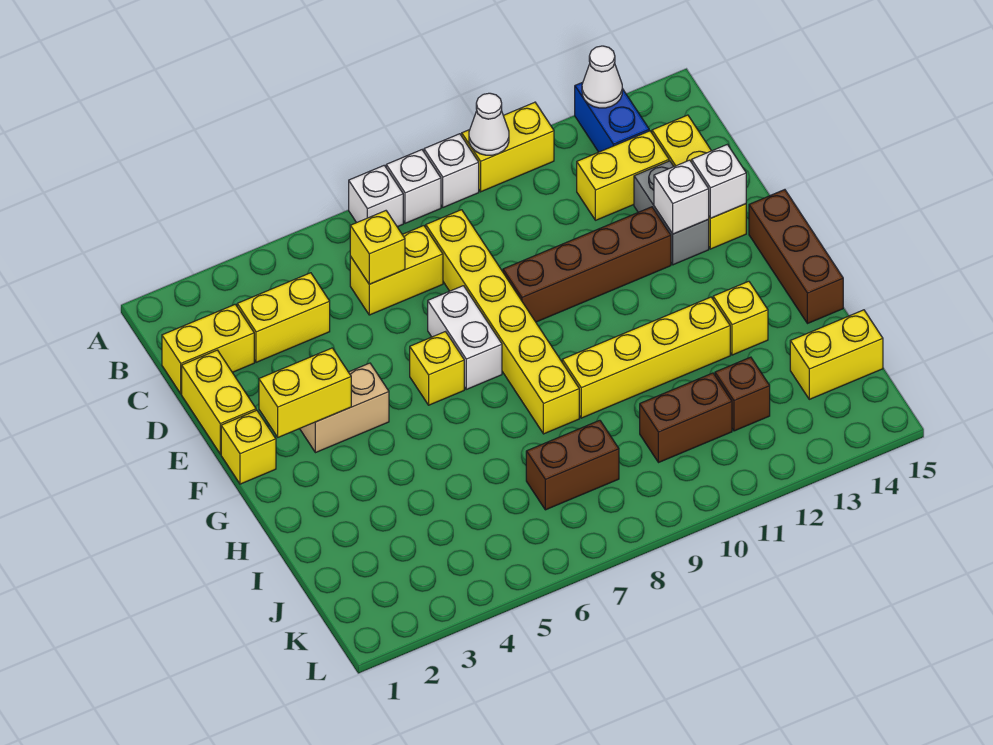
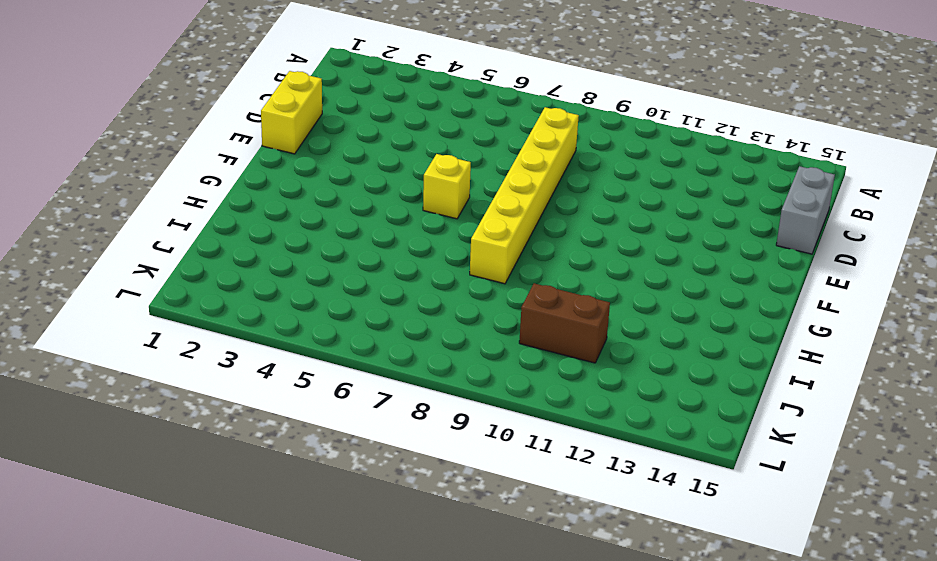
grey brick C15:D15 level 1 -> grey brick D13:E13 level 1
none -> white brick A7 level 1
none -> white brick A8 level 1
none -> white brick A9 level 1
none -> yellow brick A10:A11 level 1

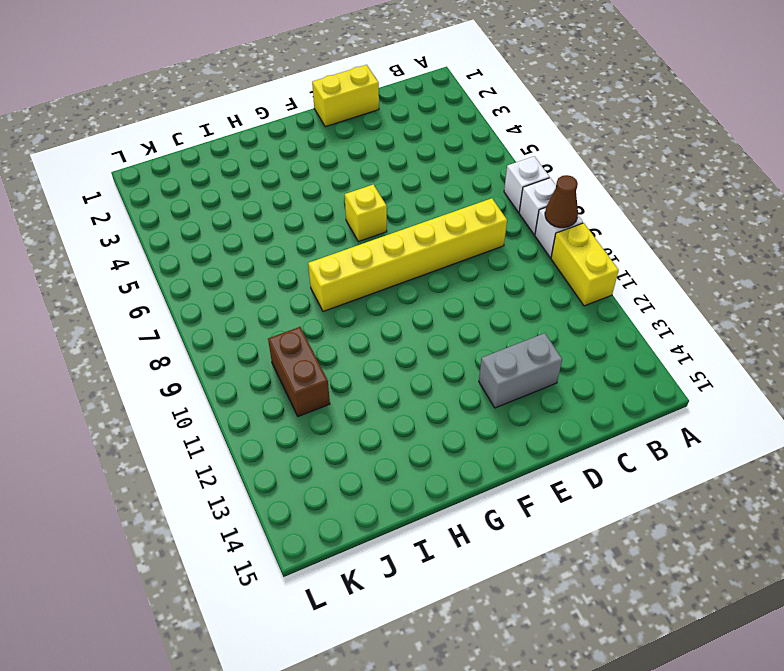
brown cone A9 level 2 -> none
none -> blue brick A13:B13 level 1
none -> yellow brick C1:C2 level 1
none -> yellow brick C3:C4 level 1
none -> yellow brick C6:C7 level 1

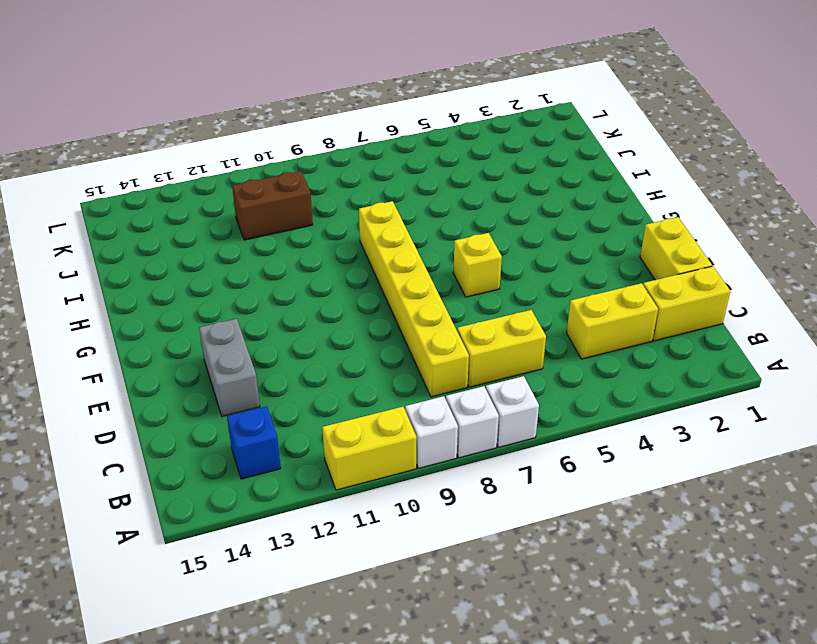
blue brick B13 level 1 -> blue brick A13:B13 level 1
none -> yellow brick C12:C13 level 1
none -> yellow brick C14:E14 level 1
none -> white brick E7:F7 level 1
none -> brown brick E9:E12 level 1

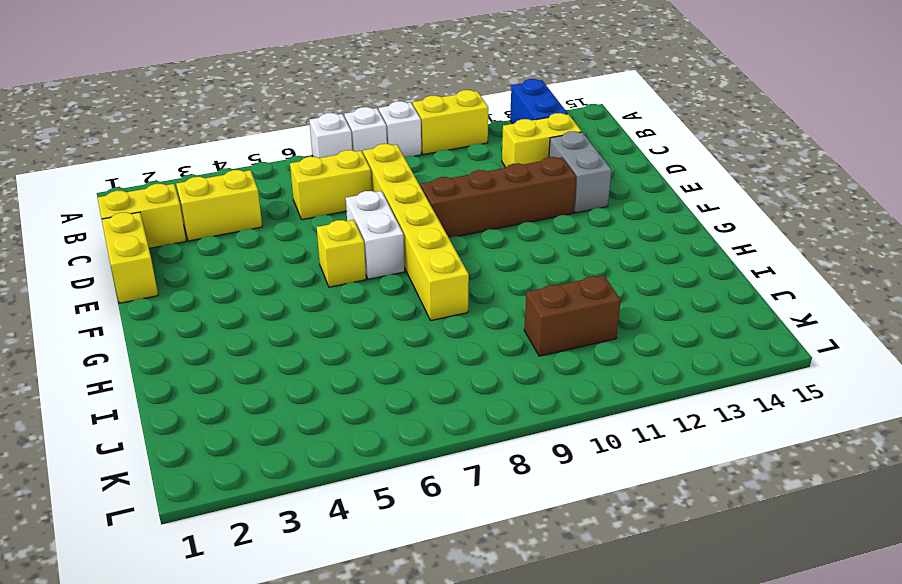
none -> yellow brick C14:E14 level 1
none -> yellow brick F1 level 1
none -> tan brick F3:F4 level 1
none -> brown brick F15:H15 level 1

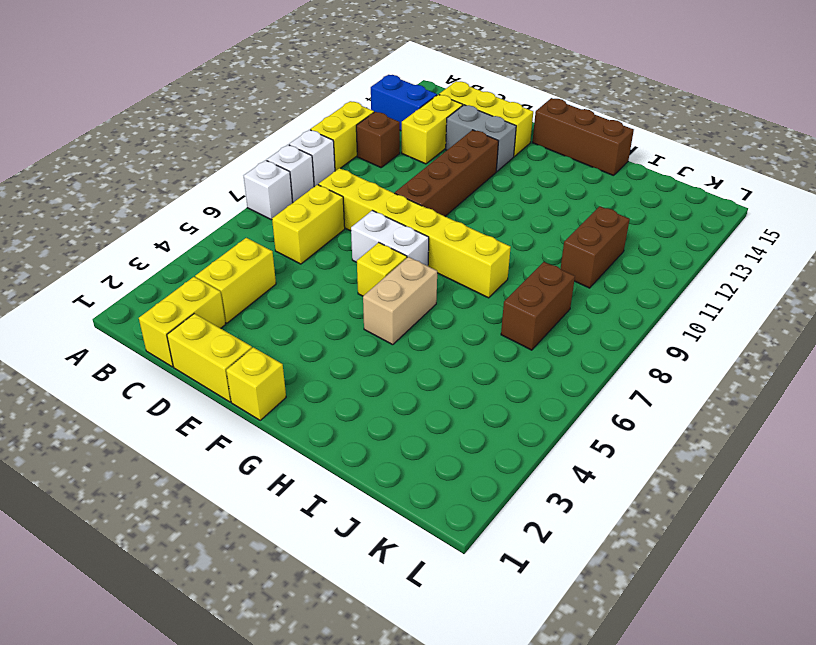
brown brick B11 level 1 -> brown brick J12 level 1
tan brick G5:G6 level 1 -> tan brick F3:F4 level 1
none -> yellow brick H9:H12 level 1
none -> yellow brick H13 level 1
none -> yellow brick J14:J15 level 1
none -> white cone A10 level 2

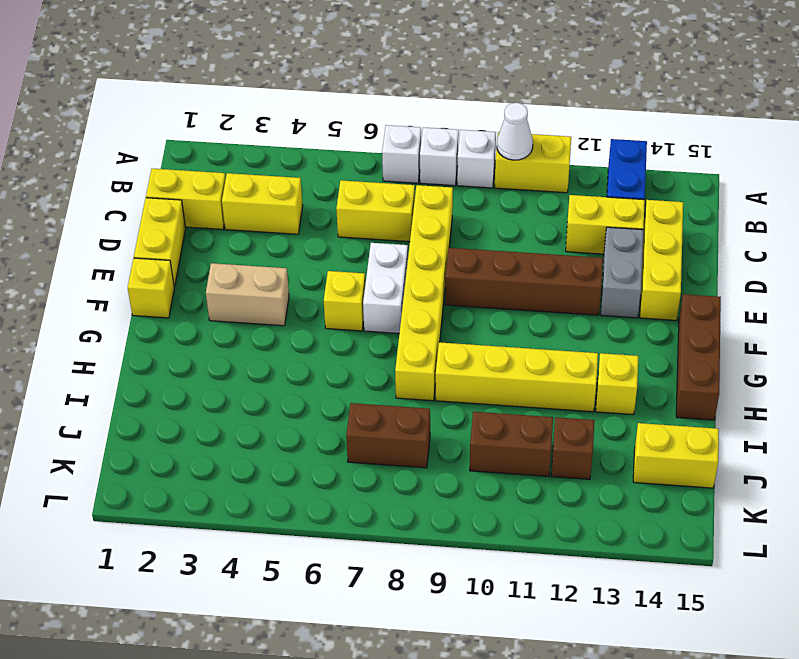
none -> white cone A13 level 2
none -> yellow brick C6 level 2
none -> white brick E13 level 2
none -> white brick E14 level 2

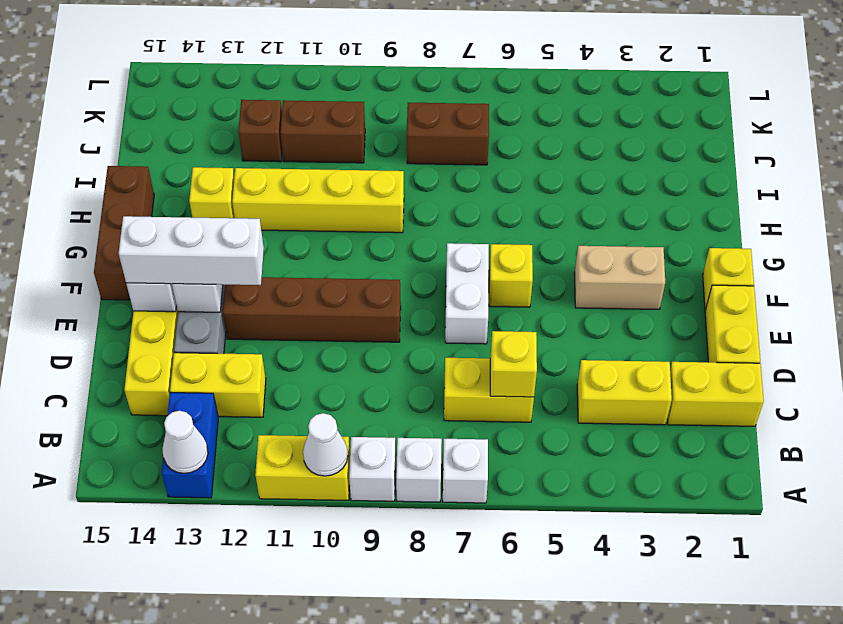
white brick E12:E14 level 3 -> none
none -> yellow brick C8:H8 level 1
none -> yellow brick J14:J15 level 1
none -> yellow brick F2:F3 level 2

